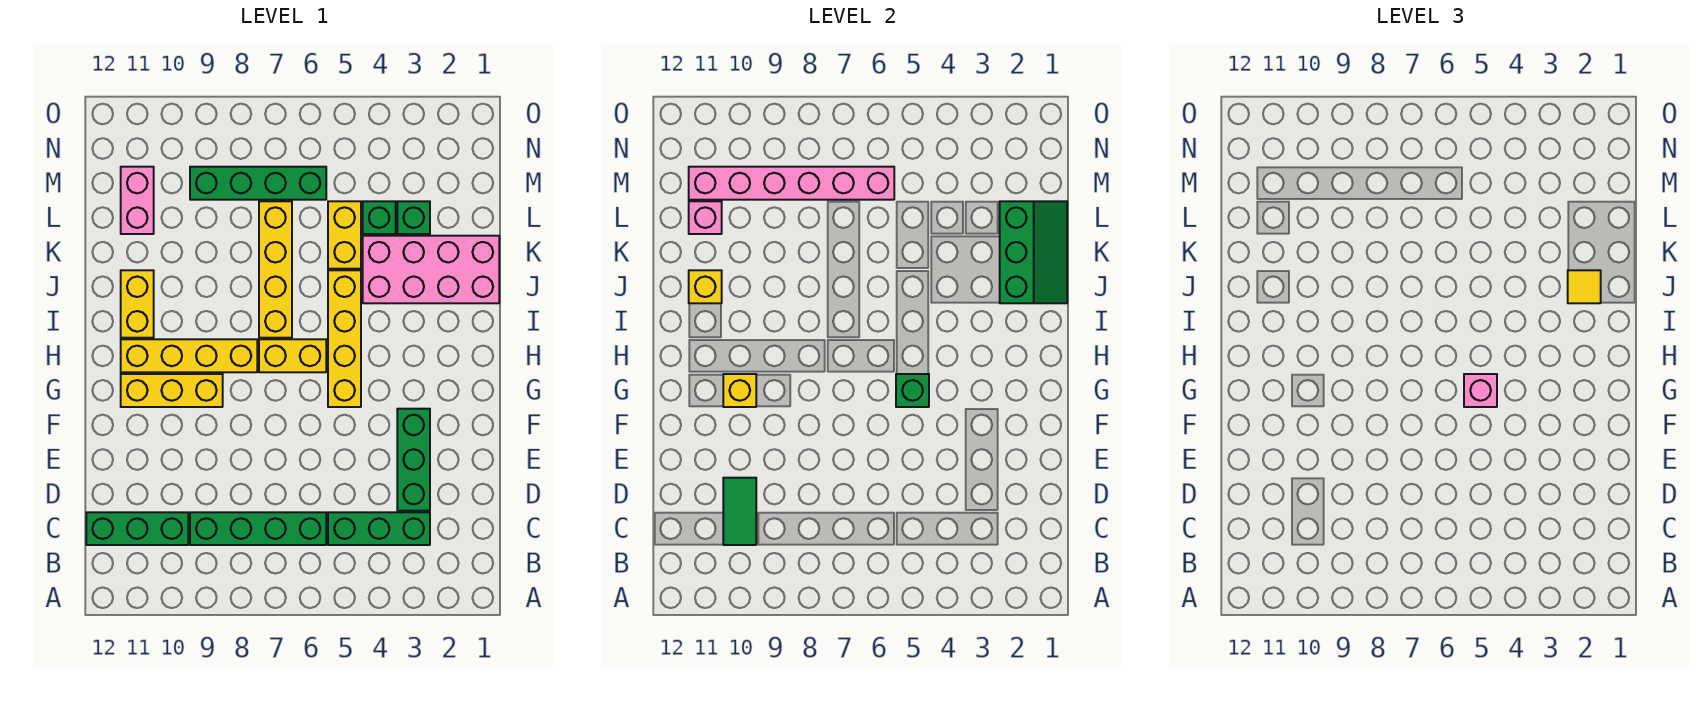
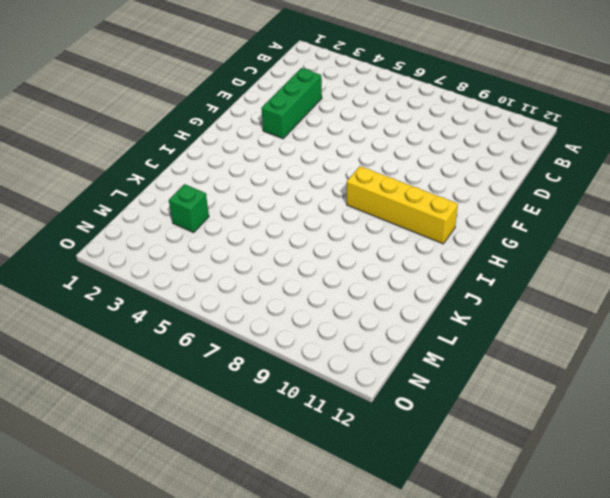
none -> green brick C3:C5 level 1
none -> green brick C6:C9 level 1
none -> green brick C10:C12 level 1

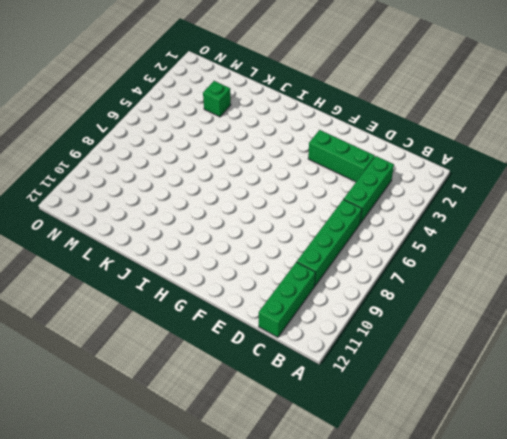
none -> yellow brick G5:J5 level 1
none -> yellow brick G9:G11 level 1
none -> yellow brick H6:H7 level 1

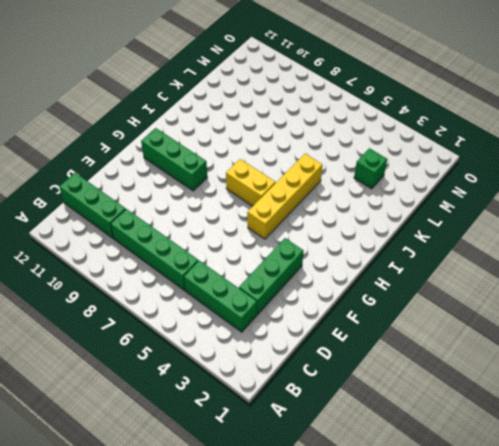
green brick G9:G11 level 1 -> yellow brick G9:G11 level 1
none -> yellow brick H8:H11 level 1
none -> yellow brick I7:L7 level 1
none -> yellow brick I11:J11 level 1

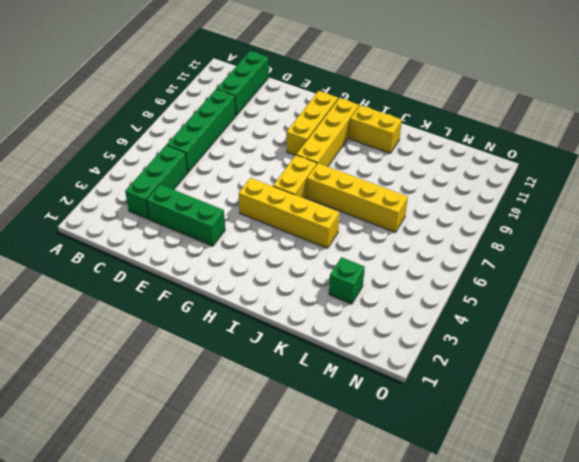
none -> pink brick J1:K4 level 1
none -> yellow brick K5:L5 level 1
none -> green brick L4 level 1

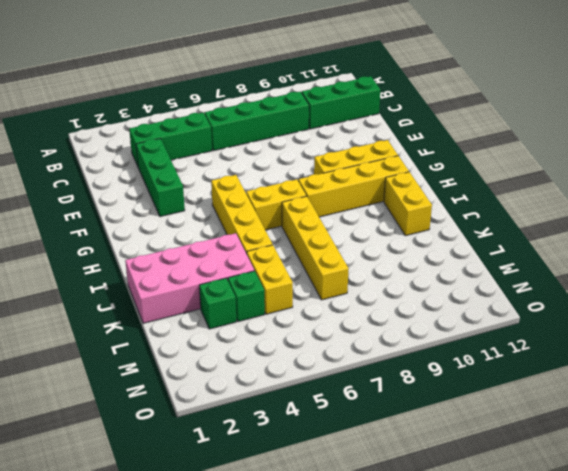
none -> pink brick L11:M11 level 1
none -> green brick M6:M9 level 1
none -> green tile C10:D10 level 2

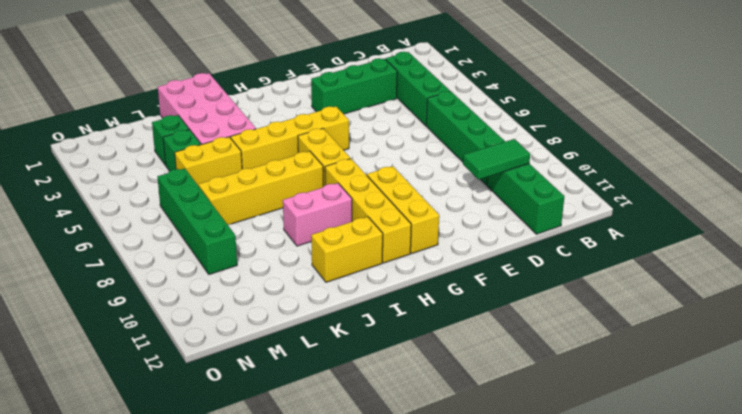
pink brick I9:J9 level 1 -> pink brick L11:M11 level 1
none -> green brick G5 level 2
none -> yellow brick G10 level 2
none -> green slope J1:L2 level 2 top 2

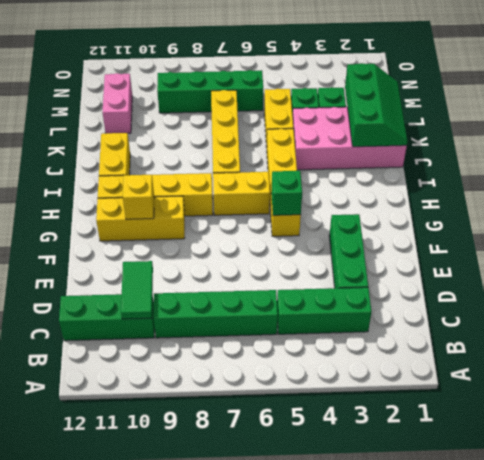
none -> yellow brick J11 level 2
none -> pink brick L11 level 2
none -> pink brick M6:M11 level 2

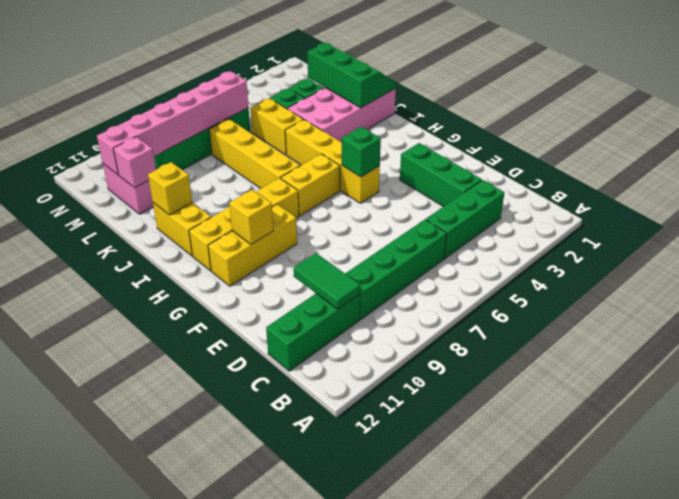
none -> pink brick G5 level 3
none -> yellow tile J2 level 3

